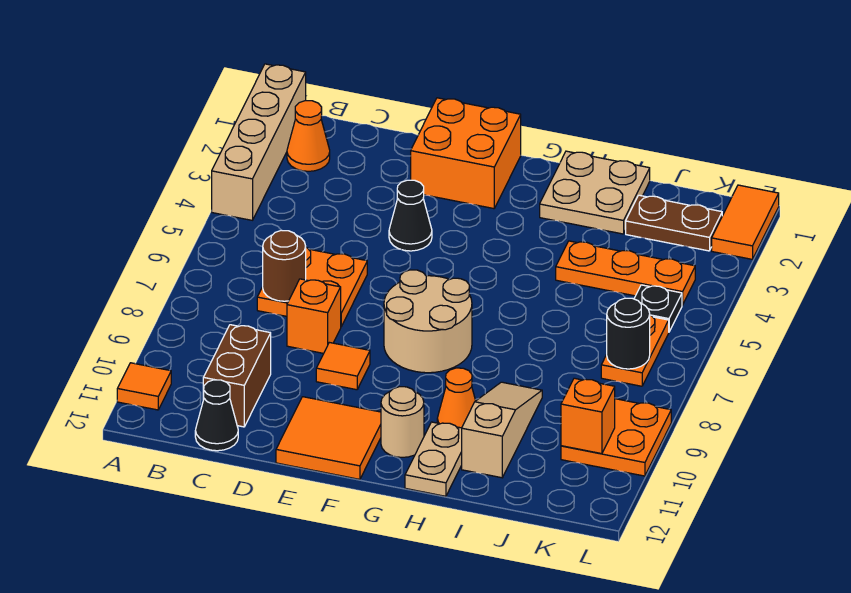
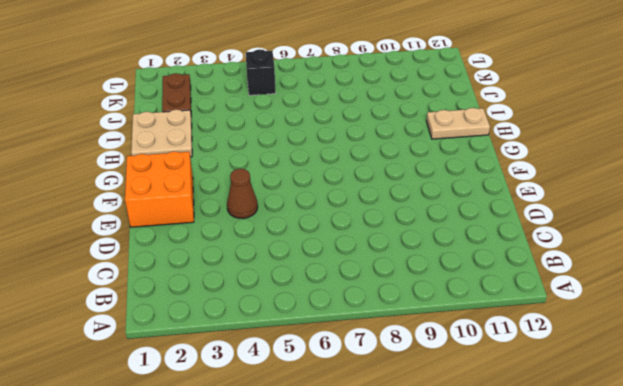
brown cone E4 level 1 -> black cone E4 level 1
black brick K5 level 1 -> black plate K5 level 1
none -> tan brick A1:A4 level 1
none -> orange tile A11 level 1
none -> orange cone B2 level 1

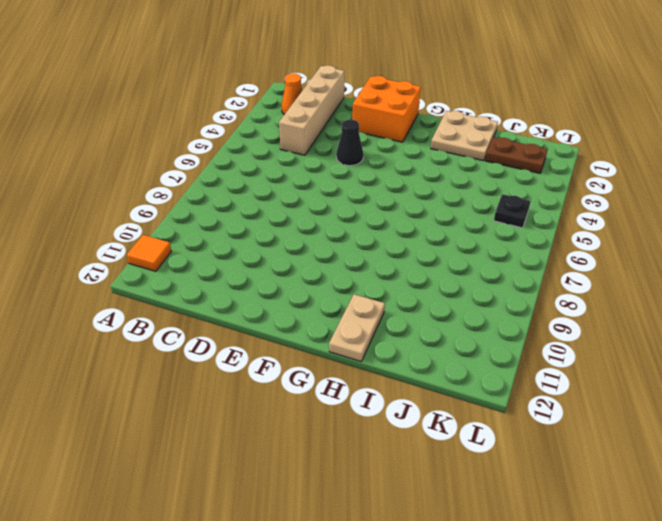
tan brick C1:C4 level 1 -> tan brick A1:A4 level 1
none -> orange plate C6:D7 level 1
none -> brown brick C10:C11 level 1
none -> black cone C12 level 1

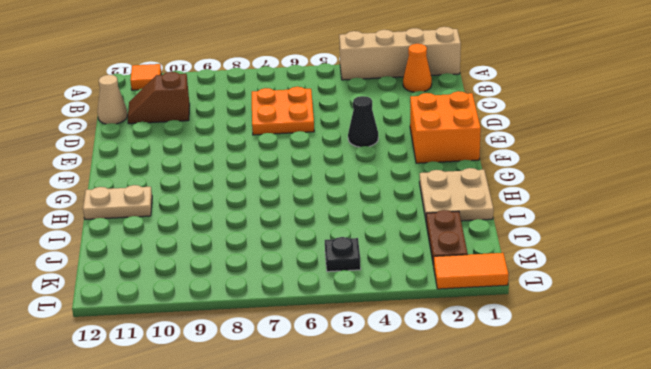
brown slope C10:C11 level 1 top 10 -> brown brick C10:C11 level 1
tan cone C12 level 1 -> black cone C12 level 1
none -> orange brick D8 level 1
none -> orange tile E9 level 1
none -> orange tile E11:F12 level 1

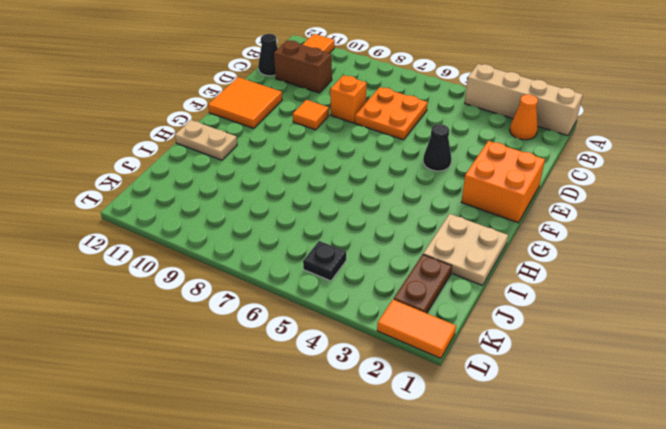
none -> tan round brick F7:G8 level 1
none -> tan round brick G11 level 1
none -> orange cone H10 level 1

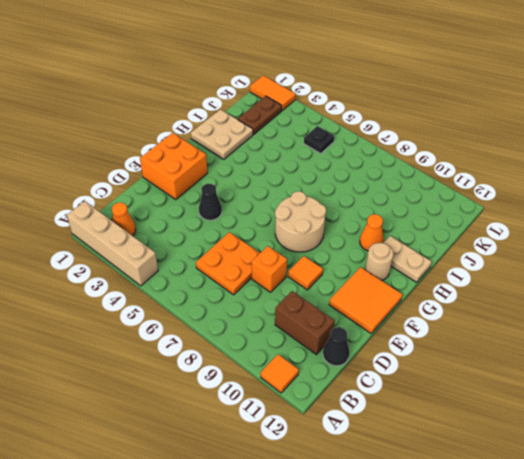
none -> orange plate I4:K4 level 1
none -> tan slope I9:I11 level 1 top 11
none -> orange plate K6:K7 level 1

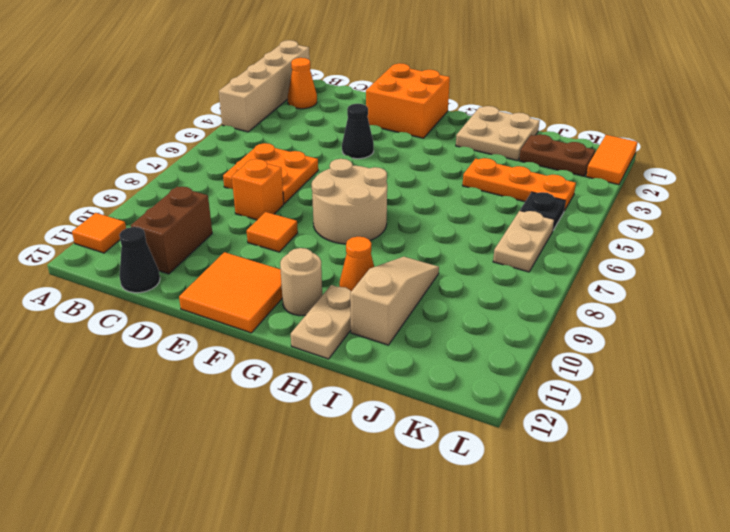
tan plate K6:K7 level 1 -> orange plate K6:K7 level 1
none -> orange plate K9:L10 level 1
none -> brown round brick C7 level 2
none -> black round brick K7 level 2

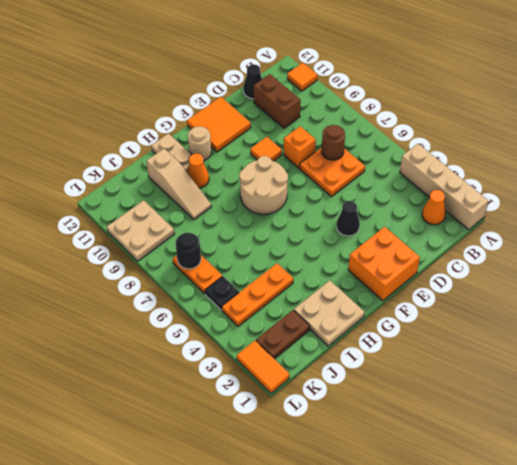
tan plate K9:L10 level 1 -> orange plate K9:L10 level 1
none -> orange brick K10 level 2

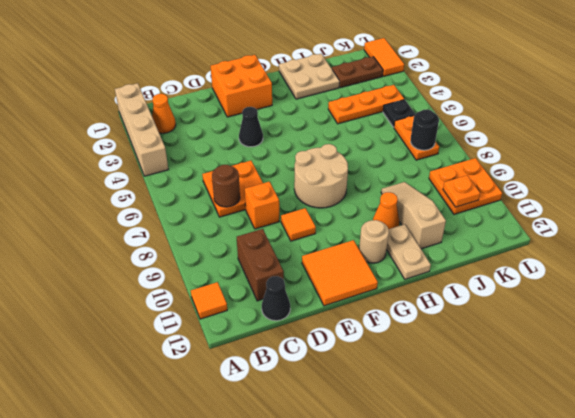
orange plate K10 level 2 -> orange brick K10 level 2

